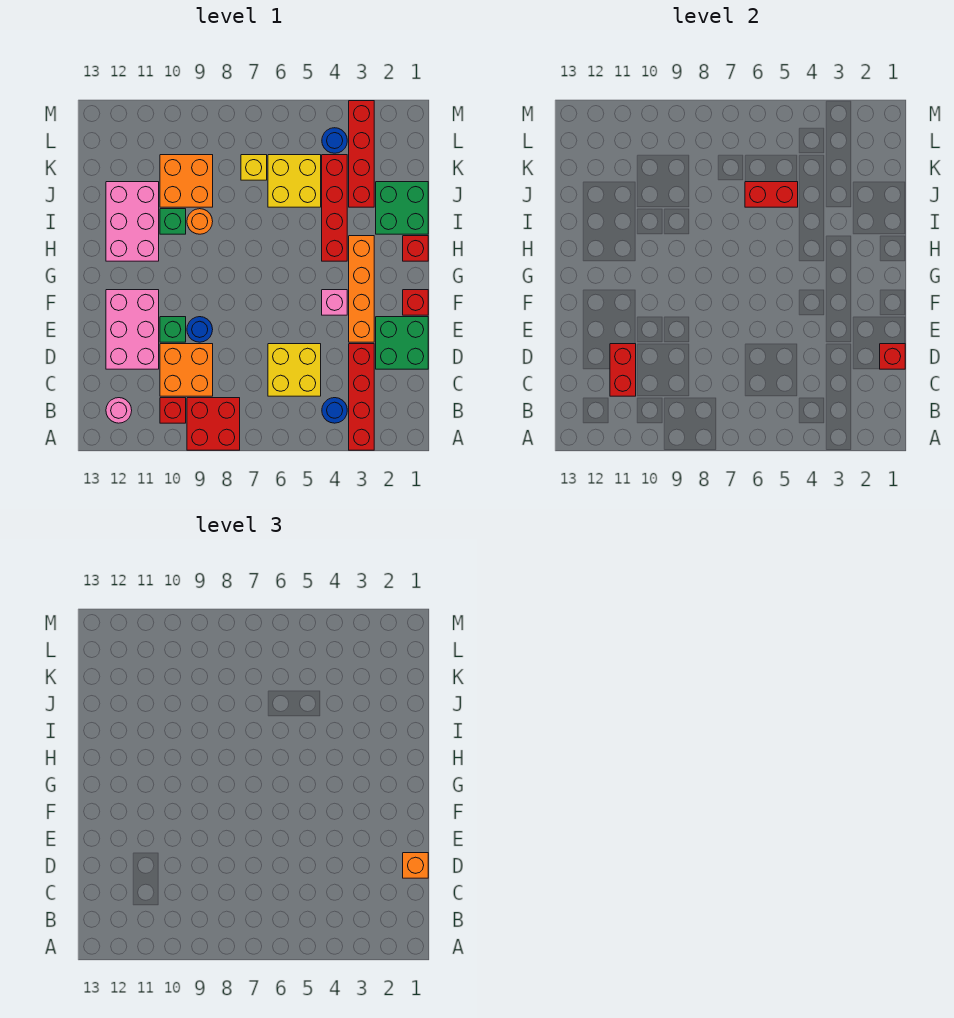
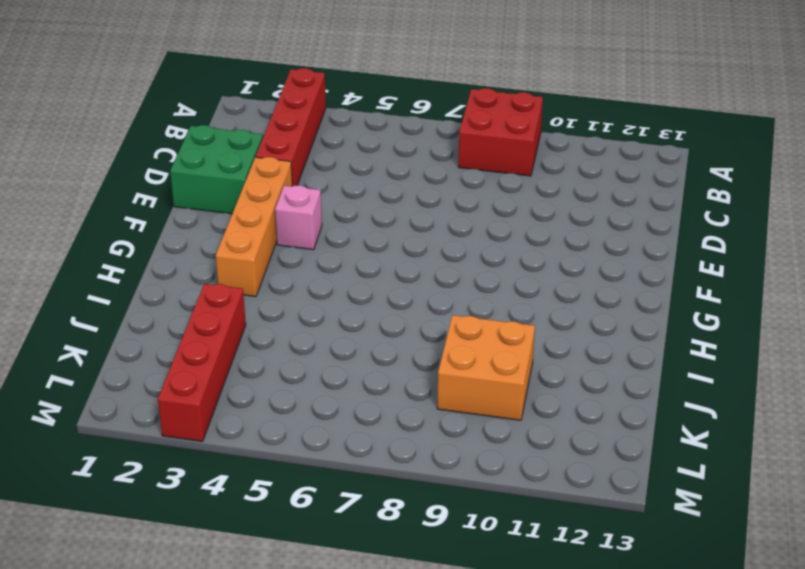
none -> blue round brick B4 level 1
none -> red brick B10 level 1
none -> pink round brick B12 level 1

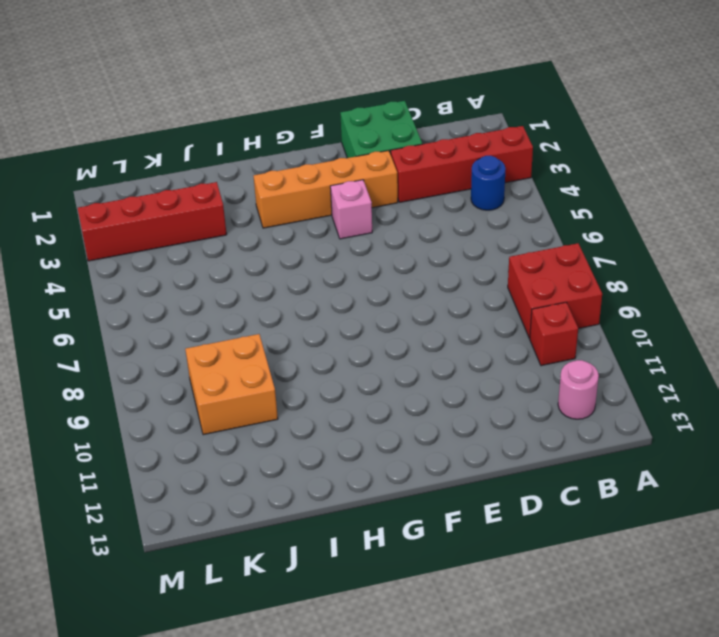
none -> yellow brick C5:D6 level 1
none -> orange brick C9:D10 level 1
none -> pink brick D11:F12 level 1

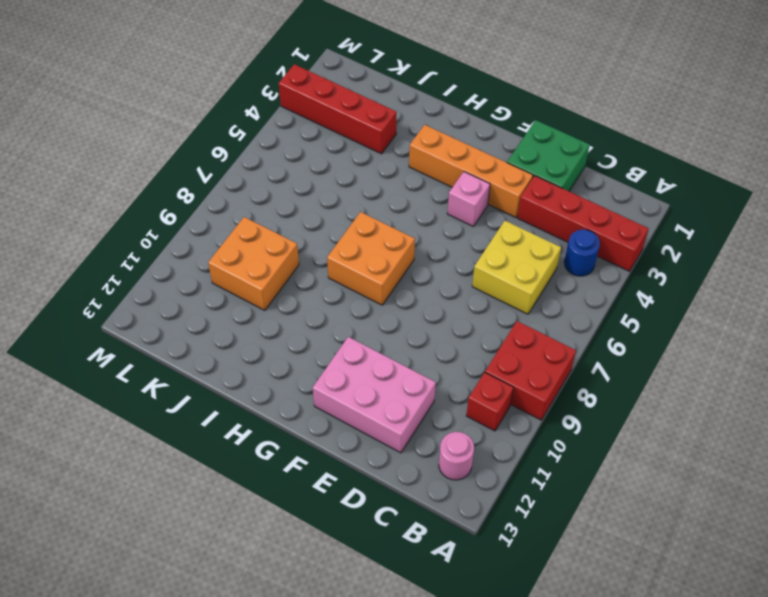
orange brick G7:H8 level 1 -> orange brick C9:D10 level 1
none -> blue round brick E9 level 1
none -> green brick E10 level 1
none -> red brick F1 level 1

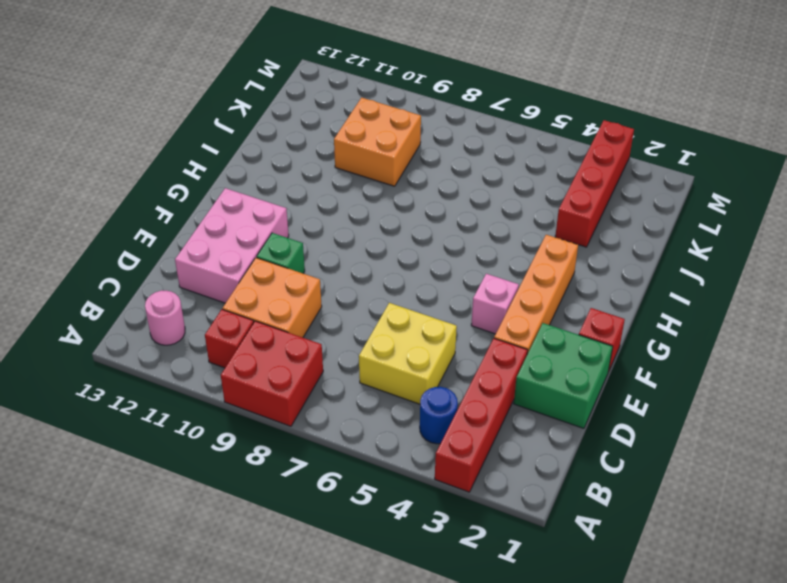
none -> blue round brick E9 level 1
none -> red brick H1 level 1
none -> red brick H4:K4 level 1

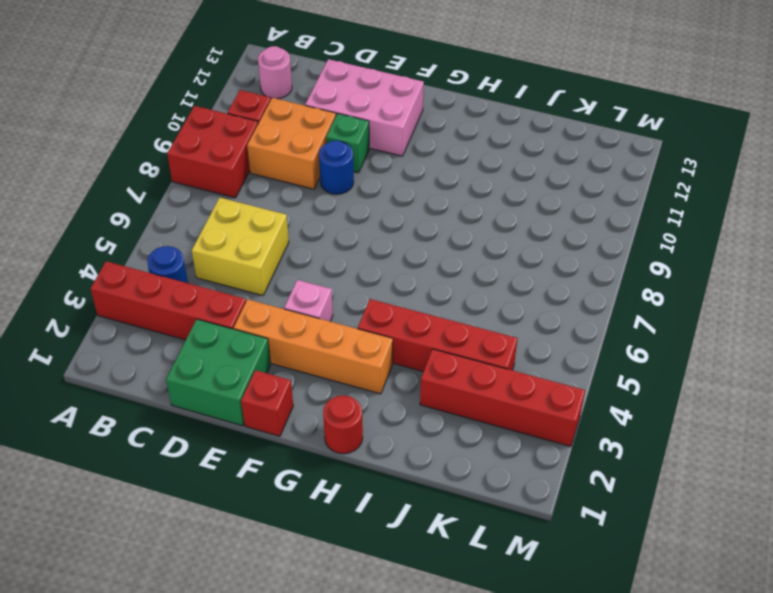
red round brick H1 level 1 -> red brick H1 level 1
none -> pink brick H11:J12 level 1
none -> green brick I1:J2 level 1
none -> orange round brick I9 level 1

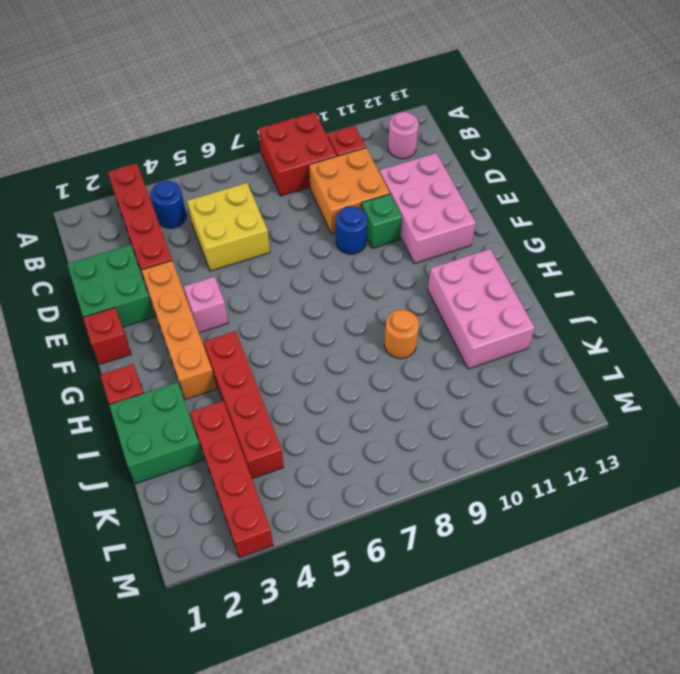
none -> green brick I10 level 1
none -> yellow brick J5:K6 level 1
none -> orange brick J9:K10 level 1

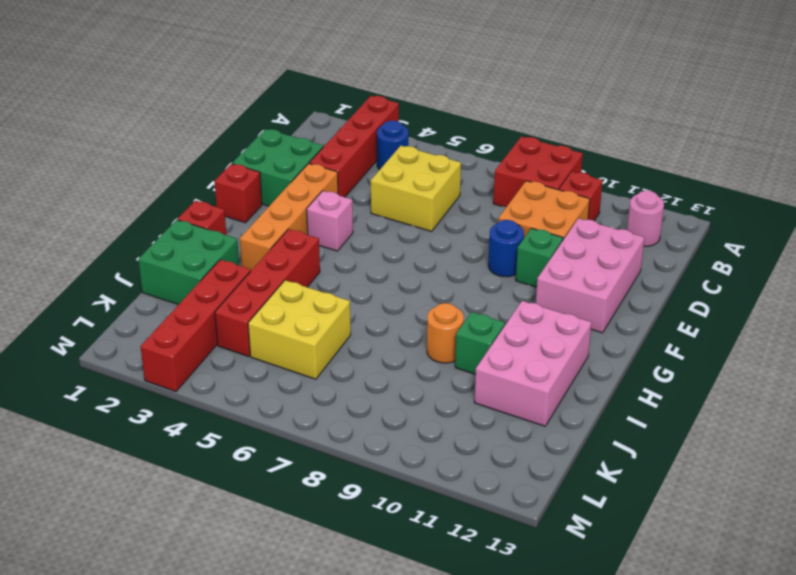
none -> orange brick J9:K10 level 1
none -> yellow brick K7 level 1
none -> blue round brick L4 level 1

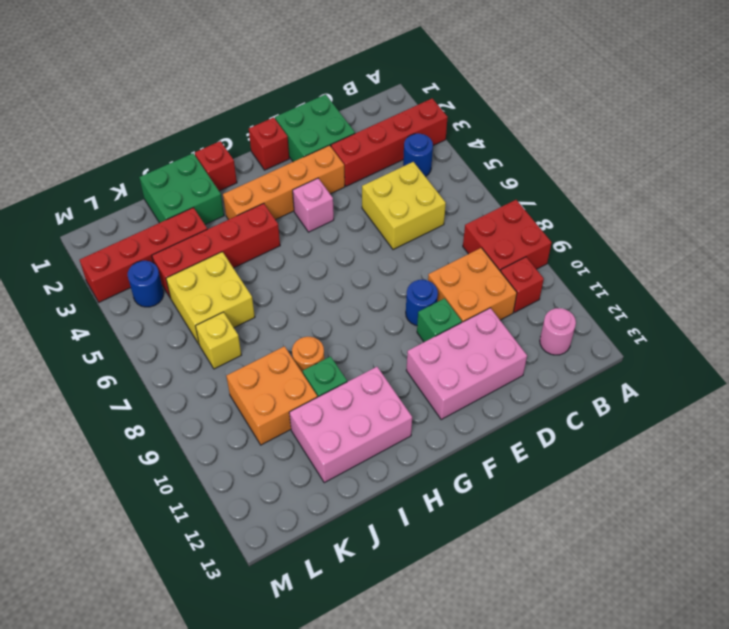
none -> red brick C11:D11 level 2
none -> red brick D1 level 2
none -> red brick J5:J6 level 2

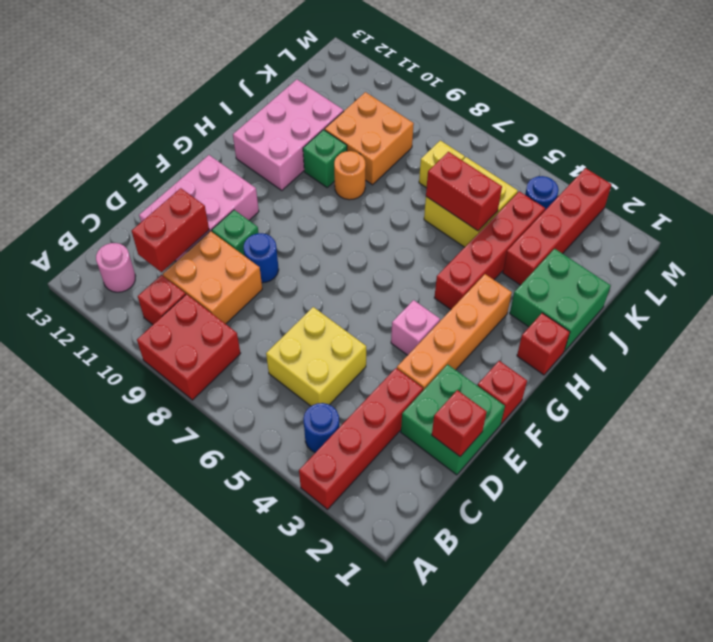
none -> orange brick D1 level 3

